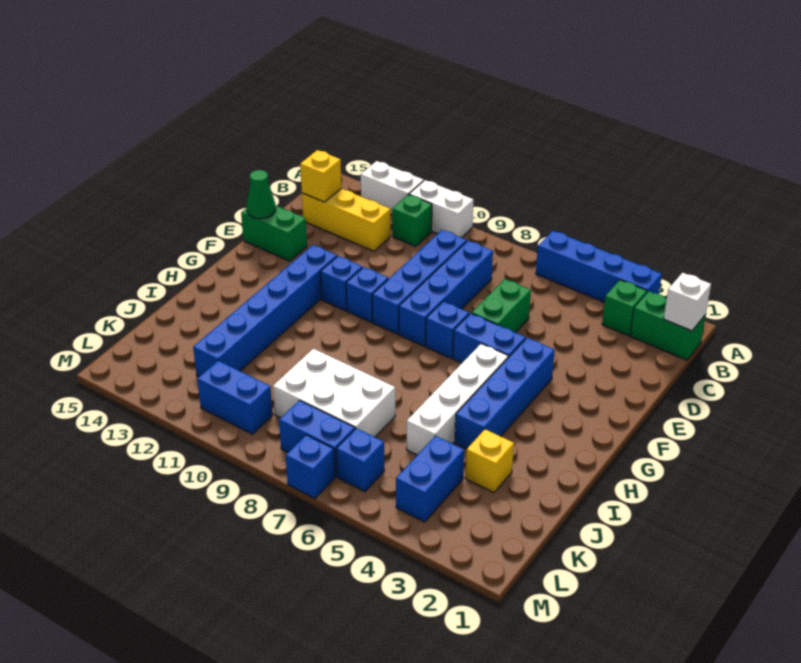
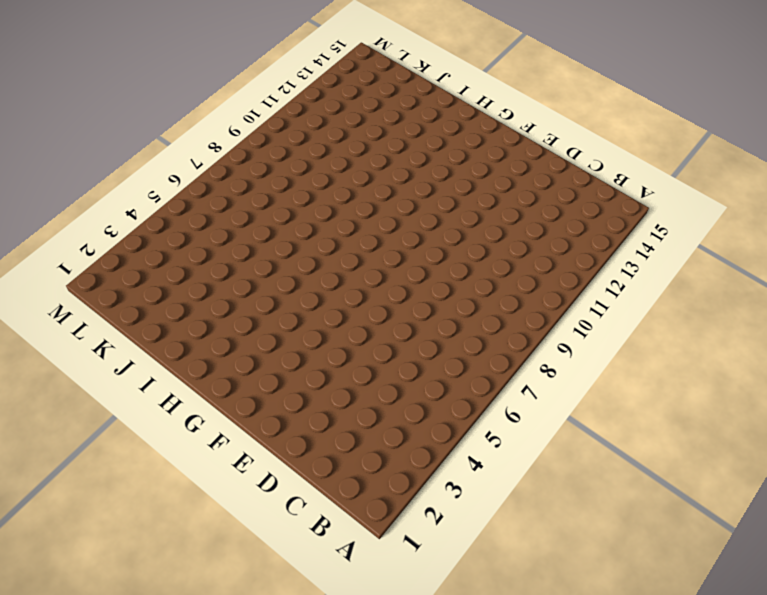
none -> blue brick A3:A6 level 1
none -> white brick A10:A11 level 1
none -> white brick A12:A13 level 1

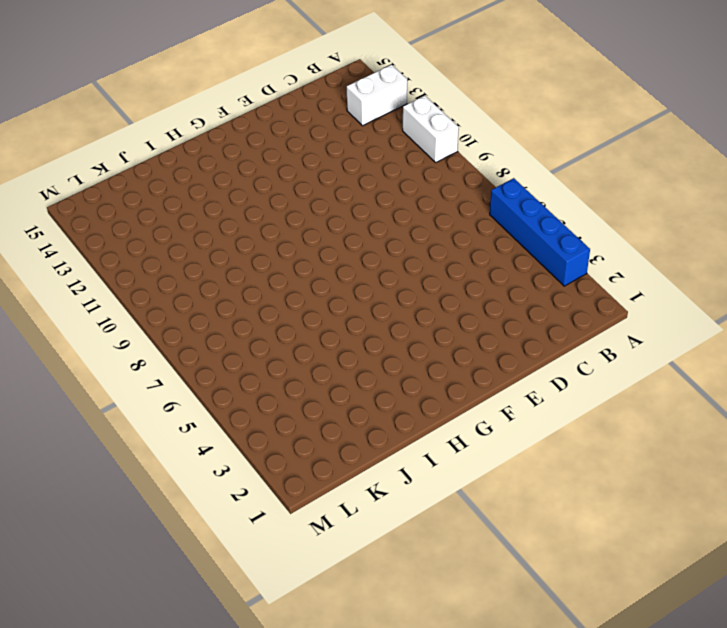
white brick A13:B13 level 1 -> white brick A12:A13 level 1
none -> green brick B1:B2 level 1
none -> green brick B3 level 1
none -> green brick B11 level 1

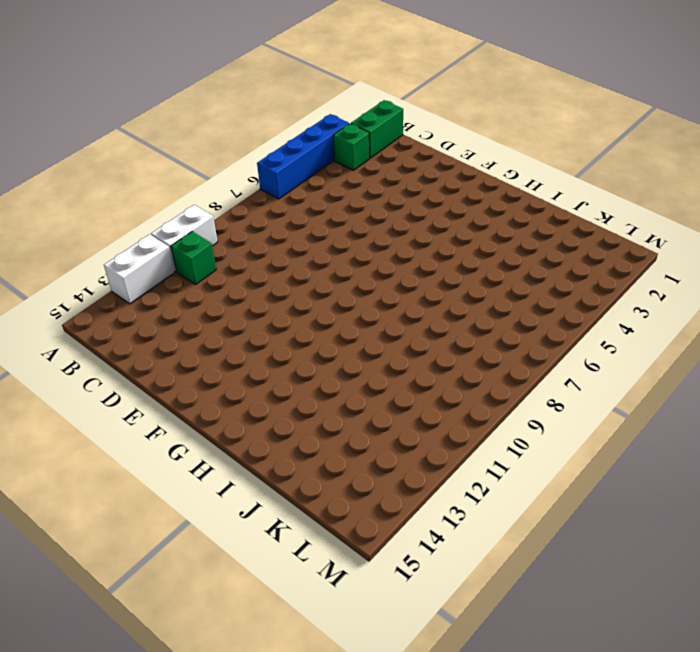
none -> blue brick C8:F8 level 1
none -> blue brick C9:F9 level 1
none -> yellow brick C12:C14 level 1

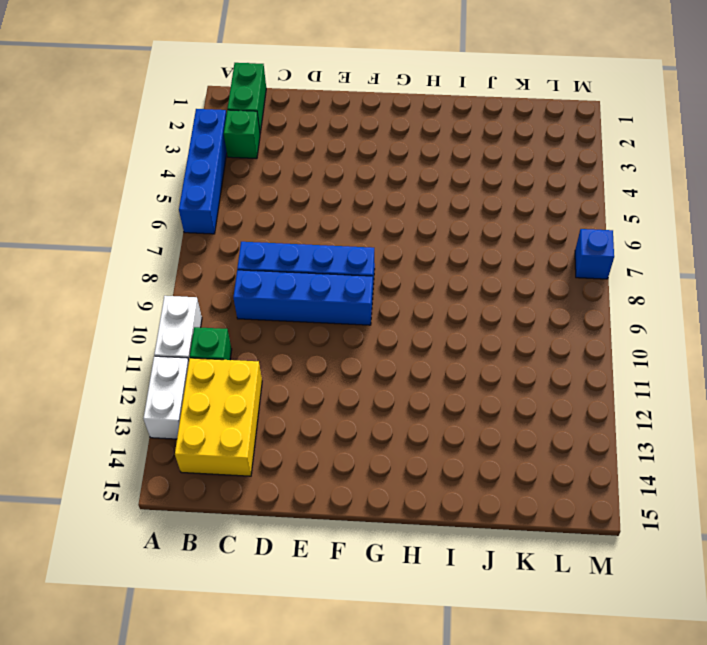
yellow brick B12:C14 level 1 -> yellow brick C12:C14 level 1
none -> green brick D6:E6 level 1
none -> green brick E14:E15 level 1
none -> blue brick F4:I4 level 1

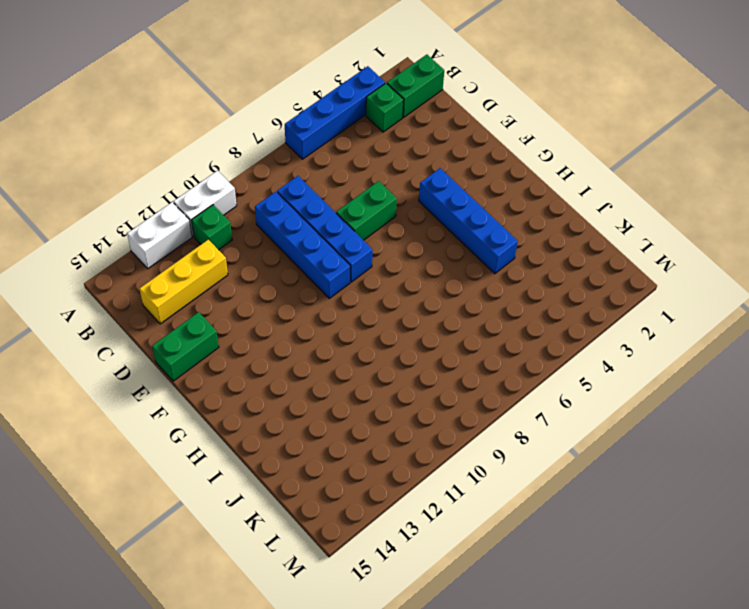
green brick E6:E7 level 1 -> green brick D6:E6 level 1
none -> blue brick F5:F6 level 1
none -> blue brick F7 level 1
none -> blue brick F10 level 1

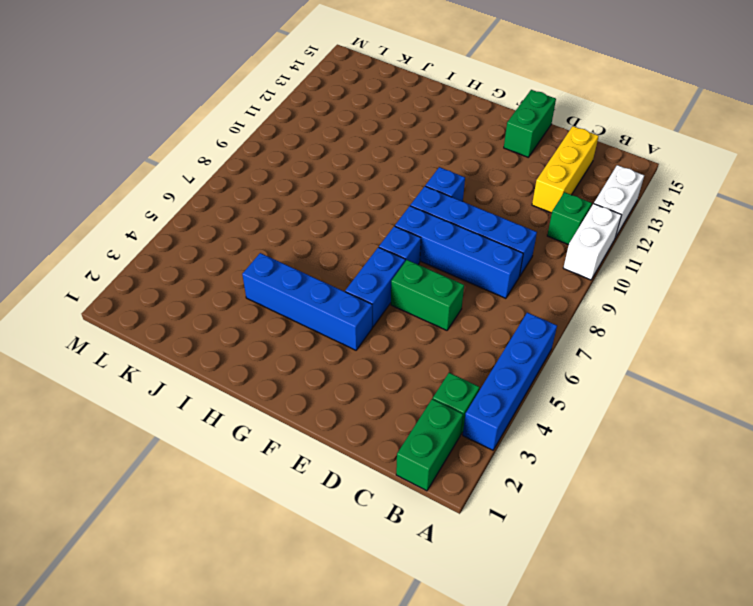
none -> blue brick F11 level 1
none -> blue brick F12:K12 level 1
none -> white brick G5:J5 level 1

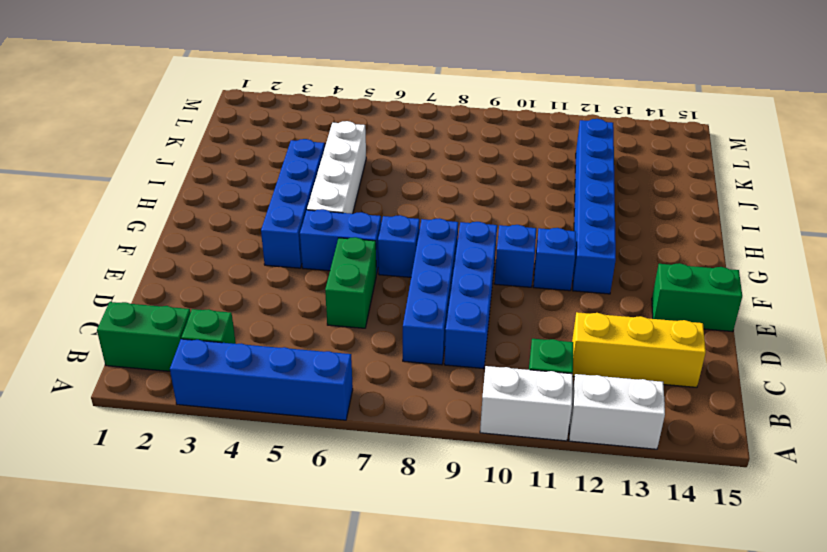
none -> yellow brick J3 level 1
none -> white brick J7:K9 level 1
none -> blue brick K4:L4 level 1

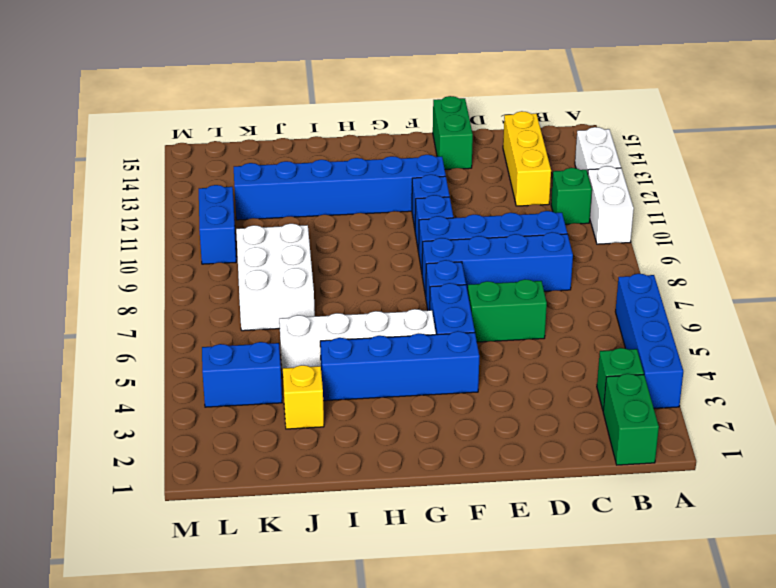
none -> blue brick L6 level 1
none -> blue brick L7:L8 level 1
none -> blue brick M7 level 1

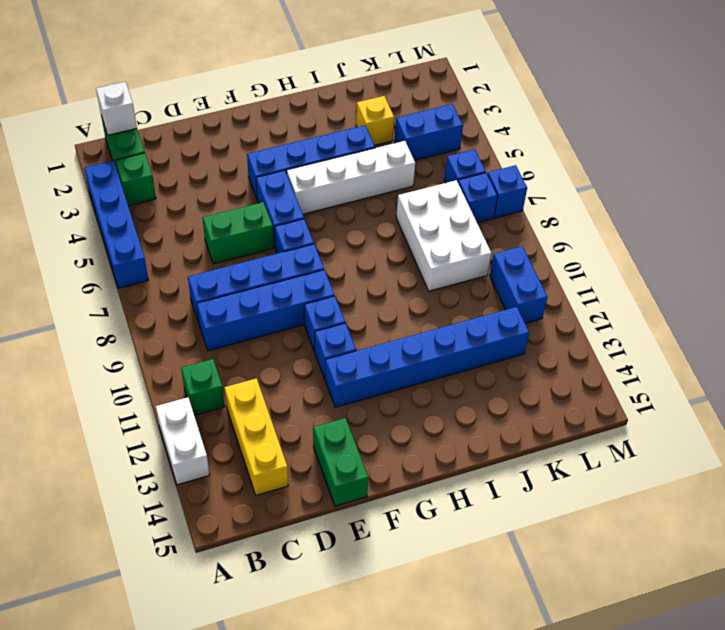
blue brick L7 level 1 -> blue brick L7:L8 level 1
none -> white brick A10:A11 level 1
none -> yellow brick C14 level 2
none -> green cone E15 level 2

